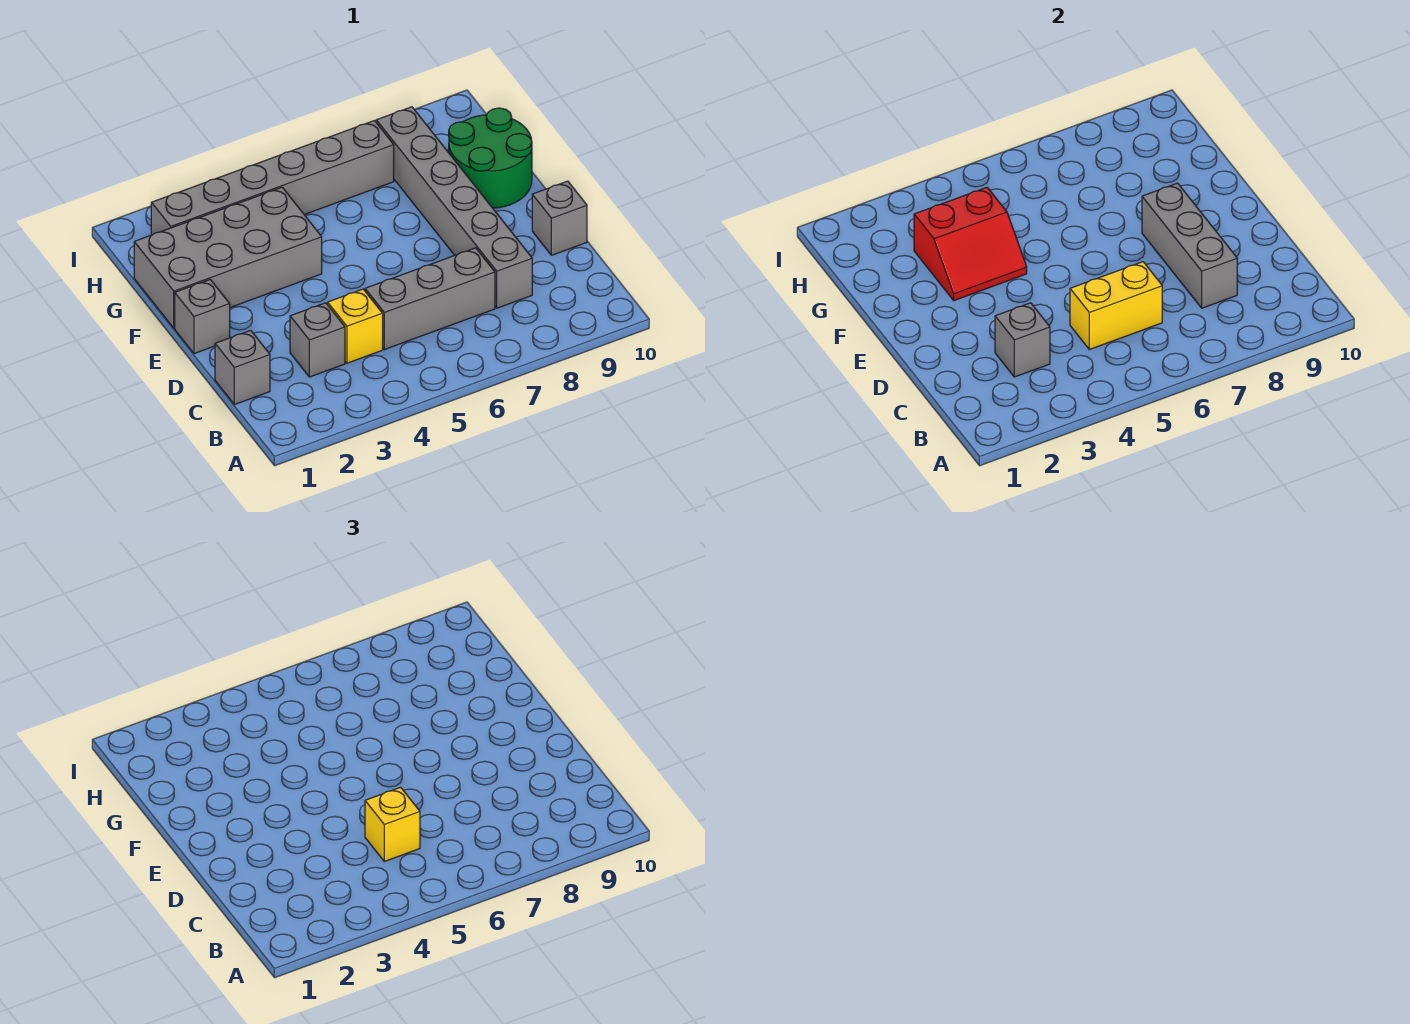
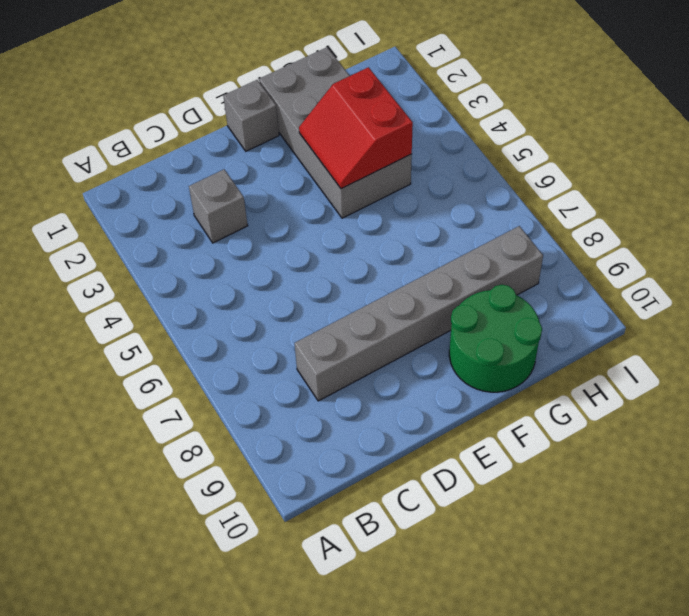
none -> grey brick C1 level 1
none -> yellow brick C4 level 1
none -> grey brick C5:C7 level 1

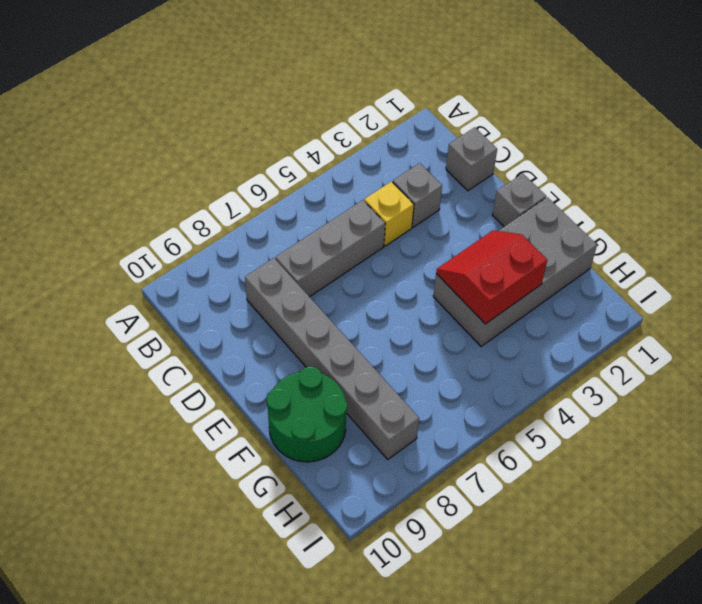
none -> grey brick D10 level 1
none -> grey brick H2:H7 level 1
none -> grey brick C3 level 2

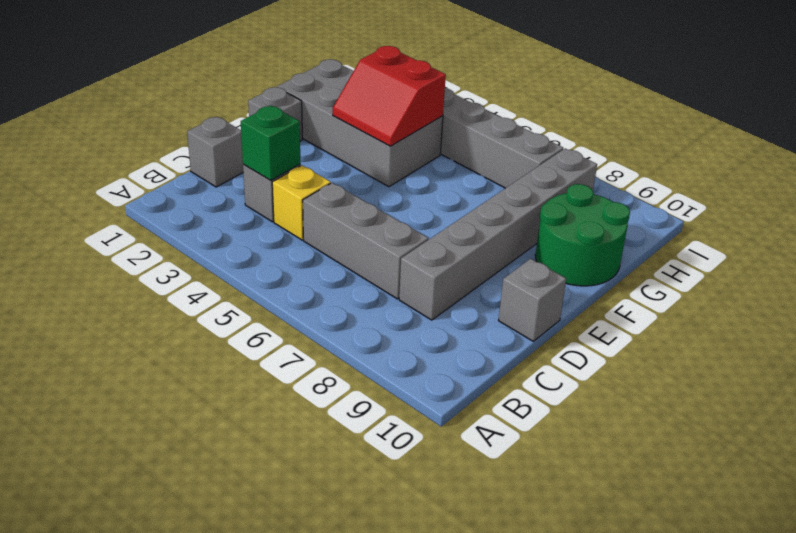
green brick C3 level 2 -> grey brick C3 level 2
none -> yellow brick C5:C6 level 2
none -> grey brick C8:E8 level 2
none -> yellow brick C5 level 3

